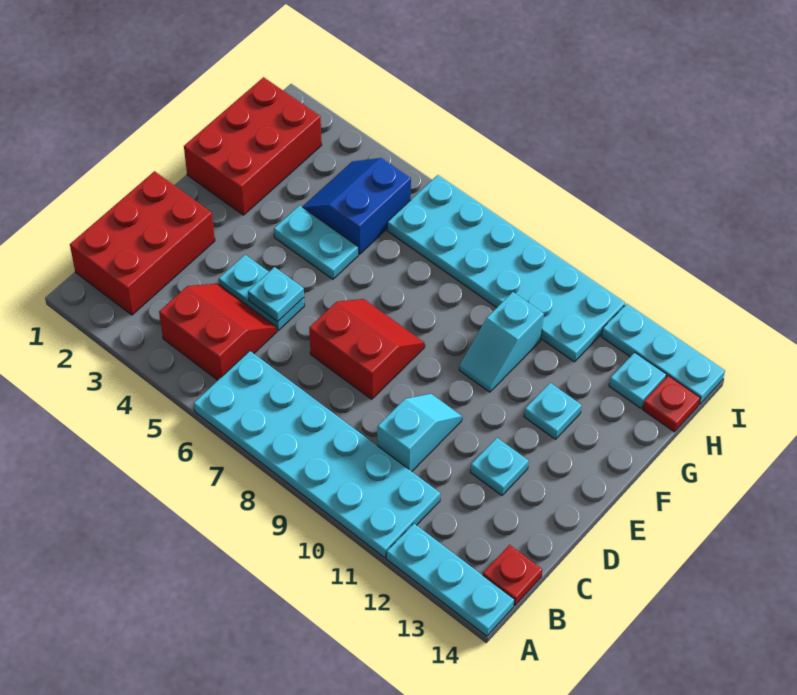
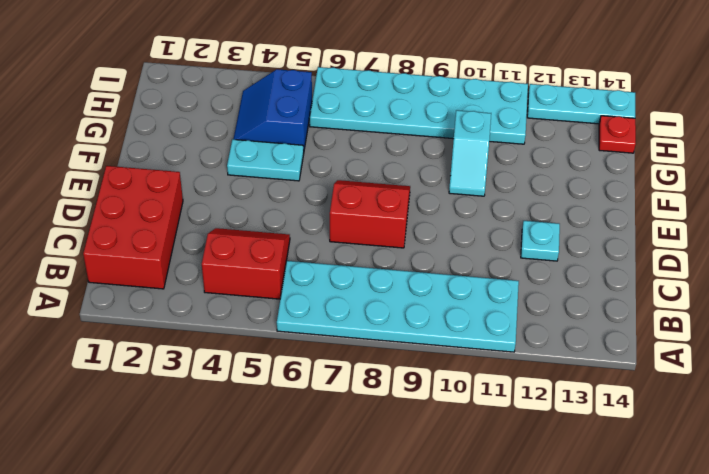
none -> cyan plate A12:A14 level 1
none -> red plate B14 level 1
none -> cyan slope C10:D10 level 1 top C

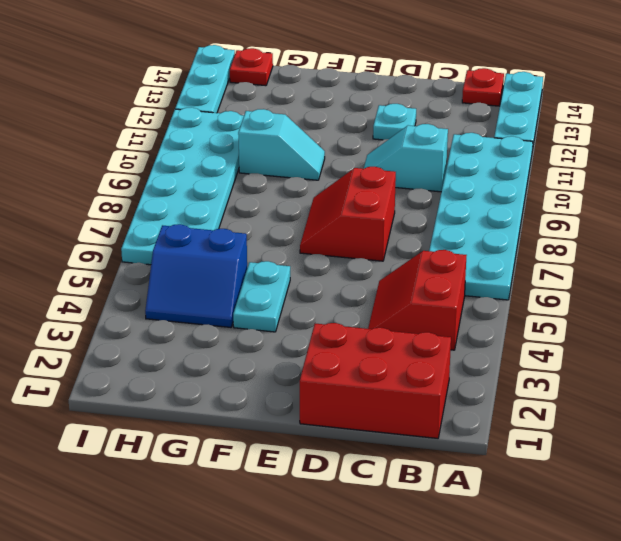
none -> cyan plate D4:D5 level 1
none -> red brick F1:H2 level 1
none -> cyan plate F12 level 1

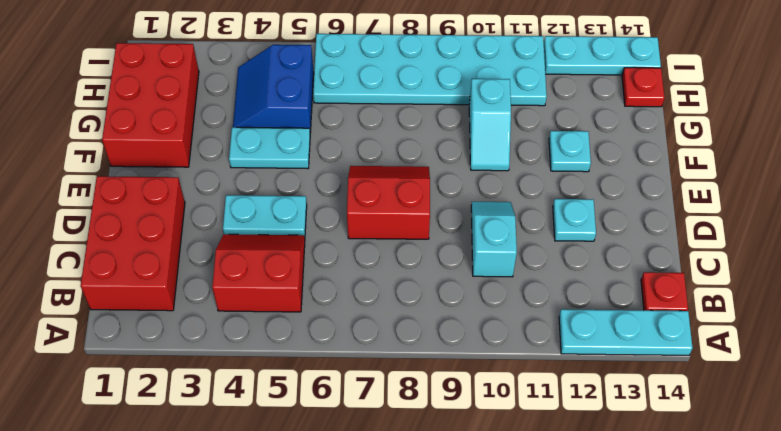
none -> cyan plate A6:B11 level 1
none -> cyan plate H13 level 1
none -> cyan plate D5 level 2

